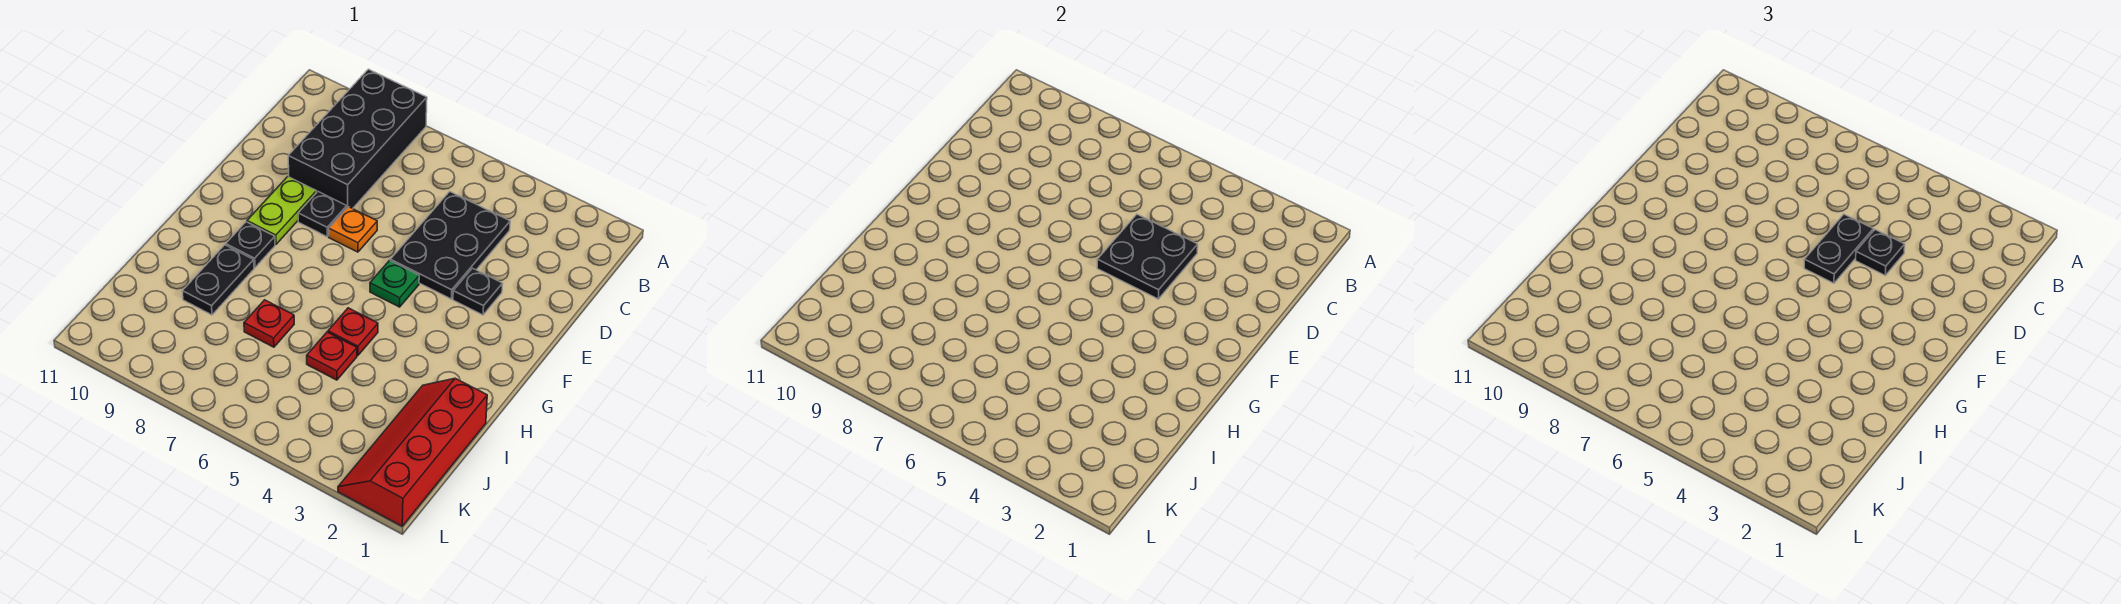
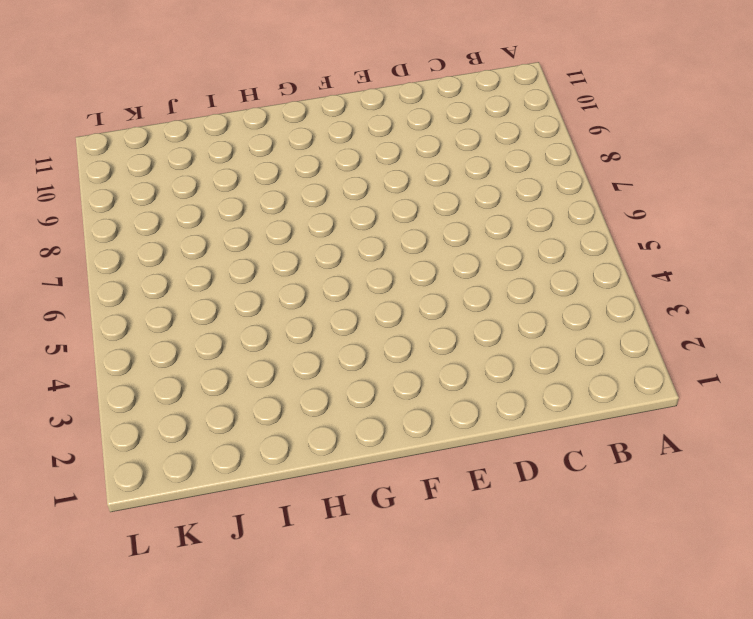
none -> black brick A8:D9 level 1
none -> black plate C4:E5 level 1
none -> black plate E3 level 1

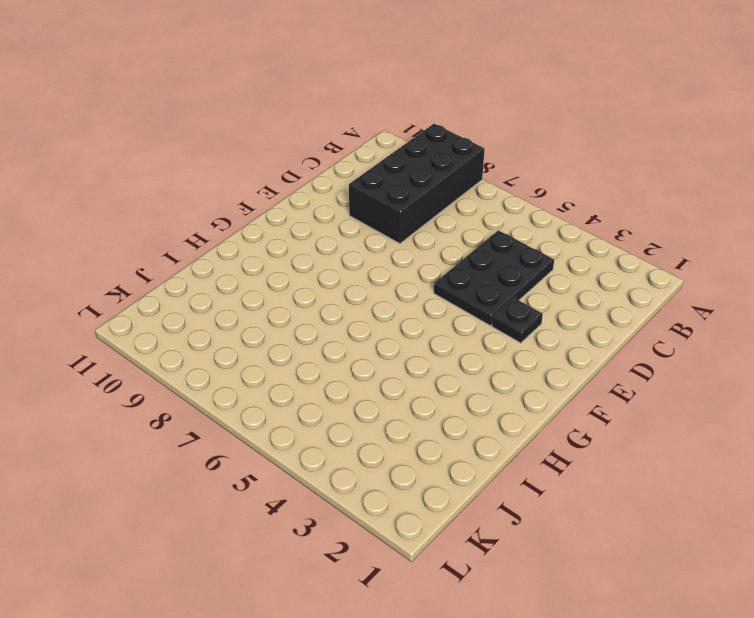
none -> orange plate E7 level 1
none -> black plate E8 level 1
none -> lime plate E9:F9 level 1

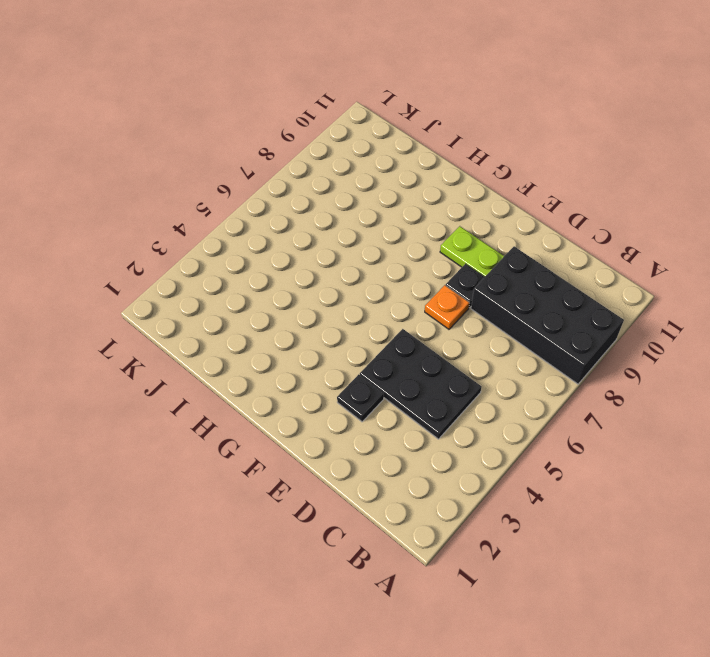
none -> green plate F5 level 1
none -> black plate G9 level 1
none -> red plate H5 level 1

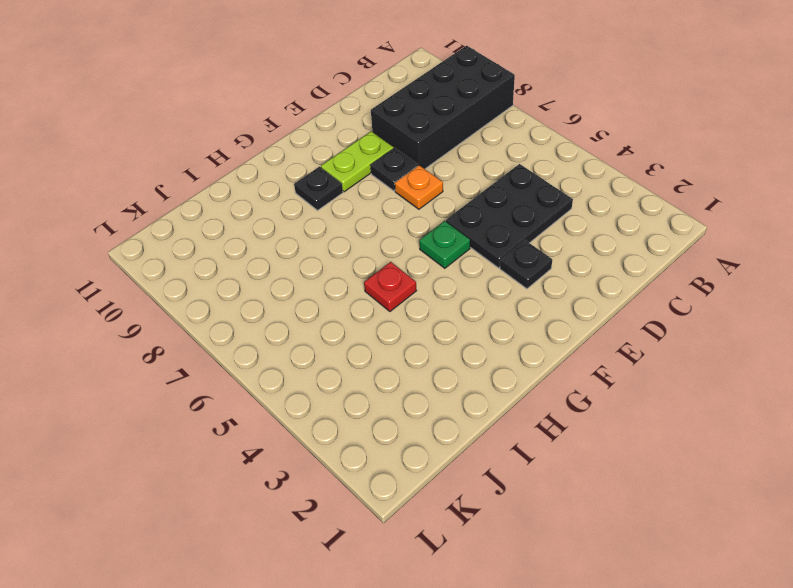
none -> black plate H9:I9 level 1
none -> red slope I1:L2 level 1 top 1
none -> red plate I5 level 1

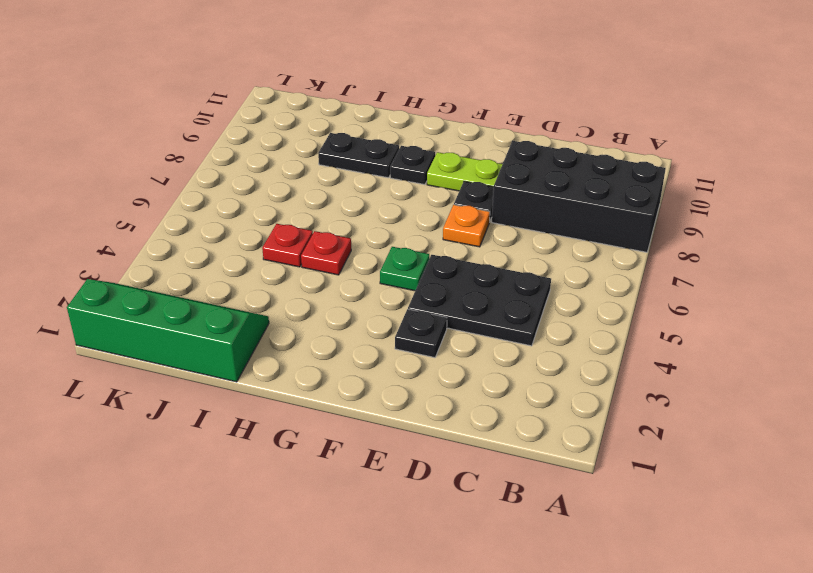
green slope I1:L2 level 1 top 1 -> red slope I1:L2 level 1 top 1
none -> red plate I7 level 1
none -> black plate D4:E5 level 2
none -> black plate D4 level 3

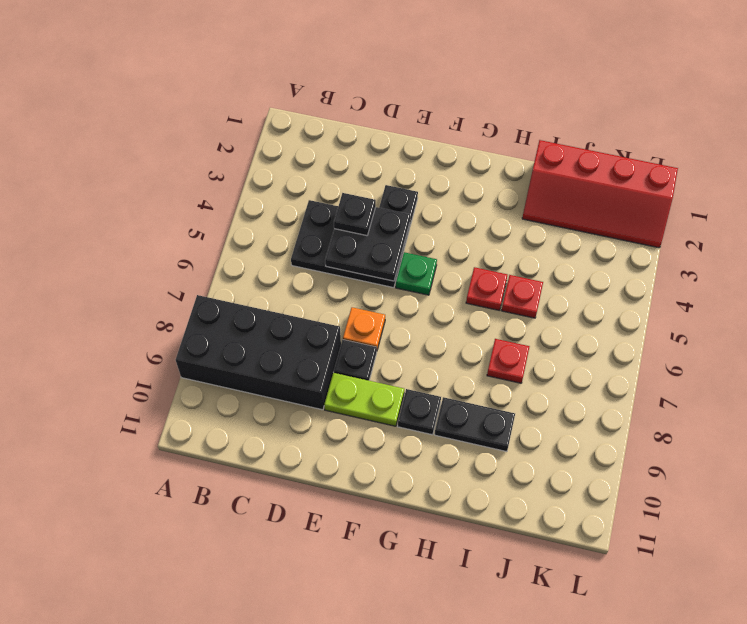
none -> black plate D5:E5 level 3

